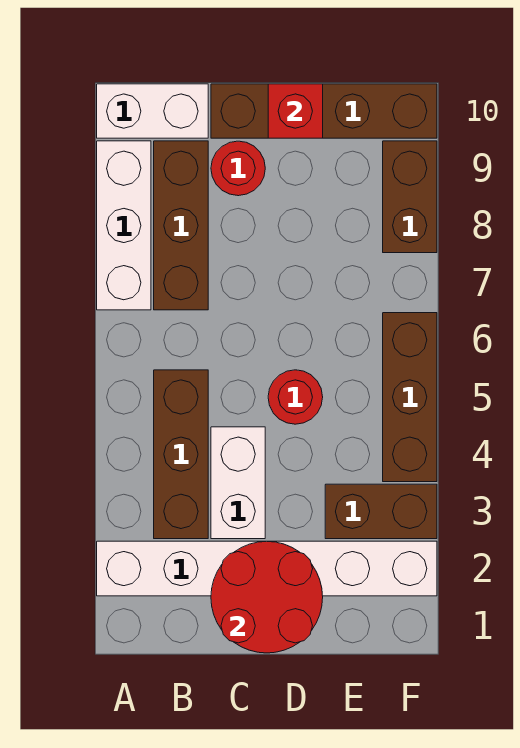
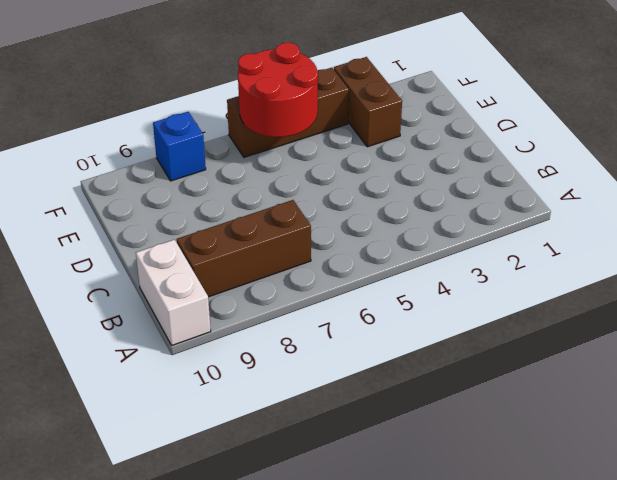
red round brick E5:F6 level 2 -> red round brick C1:D2 level 2
blue brick F8 level 1 -> brown brick F8:F9 level 1
none -> white brick A2:F2 level 1
none -> white brick A7:A9 level 1
none -> brown brick B3:B5 level 1

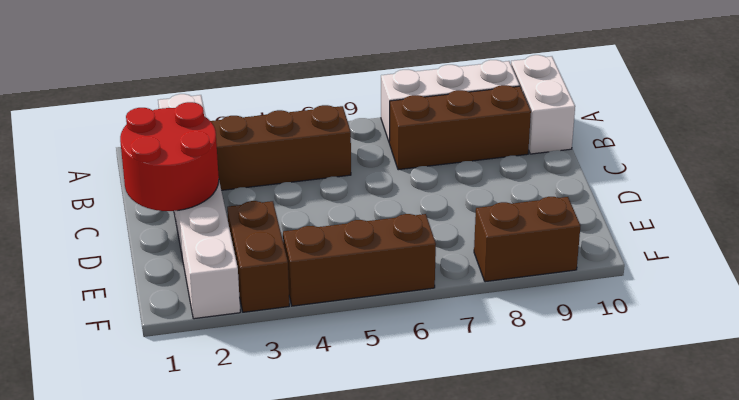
none -> white brick C3:C4 level 1
none -> red round brick C9 level 1
none -> brown brick C10:F10 level 1

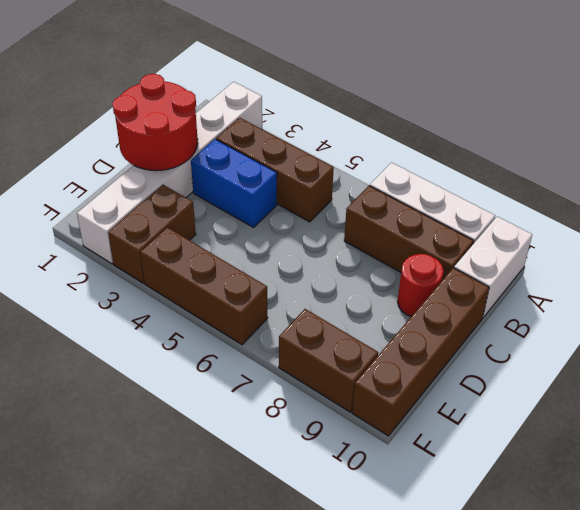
blue brick C3:C4 level 1 -> white brick C3:C4 level 1
none -> red round brick D5 level 1
none -> red brick D10 level 2

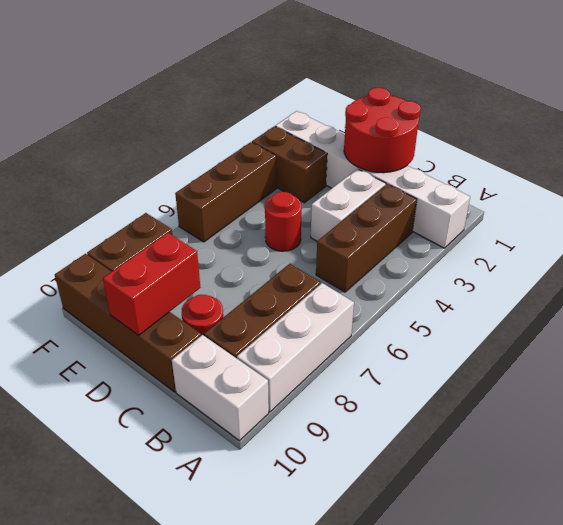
red brick D9:D10 level 2 -> red brick D10 level 2

